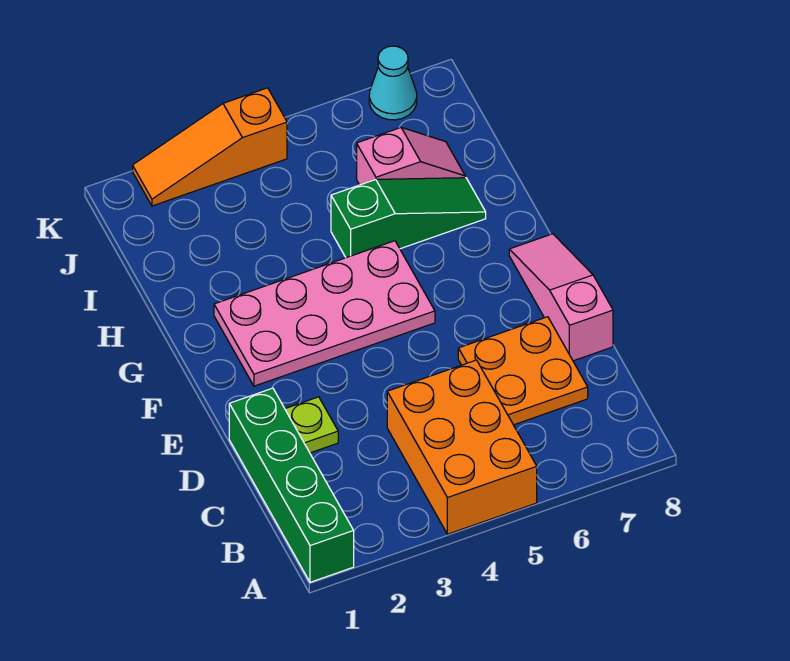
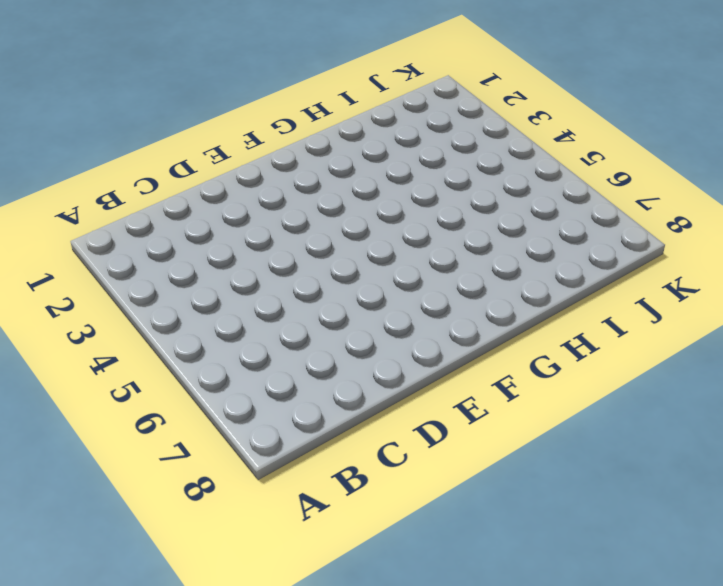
none -> green brick A1:D1 level 1
none -> orange brick A4:C5 level 1

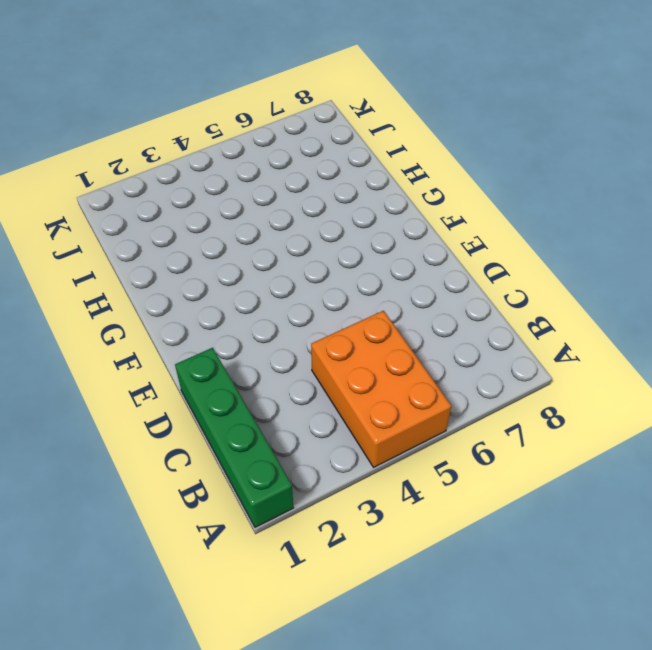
none -> orange plate C6:D7 level 1
none -> lime plate D2 level 1

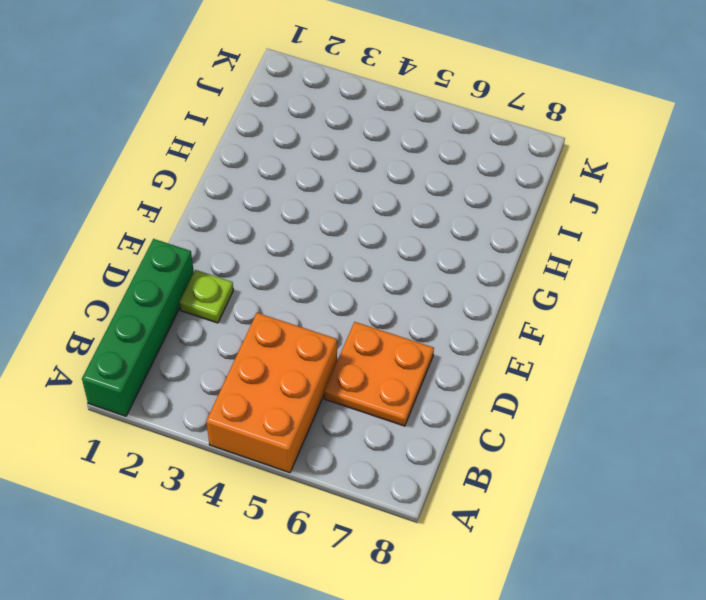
none -> pink slope D8:F8 level 1 top D
none -> pink plate F2:G5 level 1

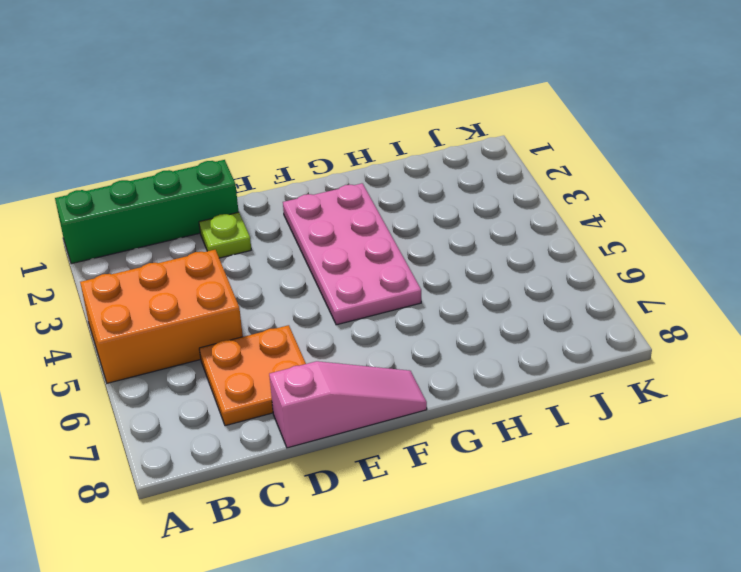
none -> green slope H5:H7 level 1 top 5
none -> pink slope I6:I7 level 1 top 6

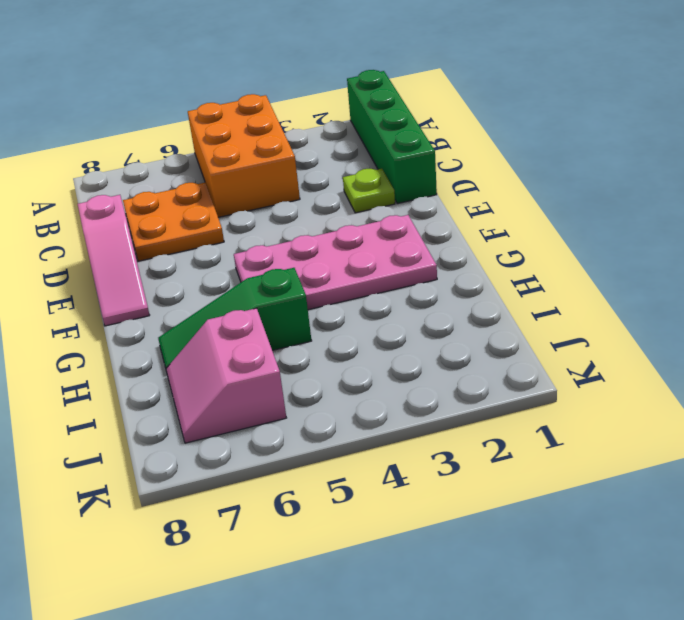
pink slope I6:J7 level 1 top 6 -> pink slope I6:I7 level 1 top 6
none -> orange slope K2:K4 level 1 top 4
none -> cyan cone K7 level 1

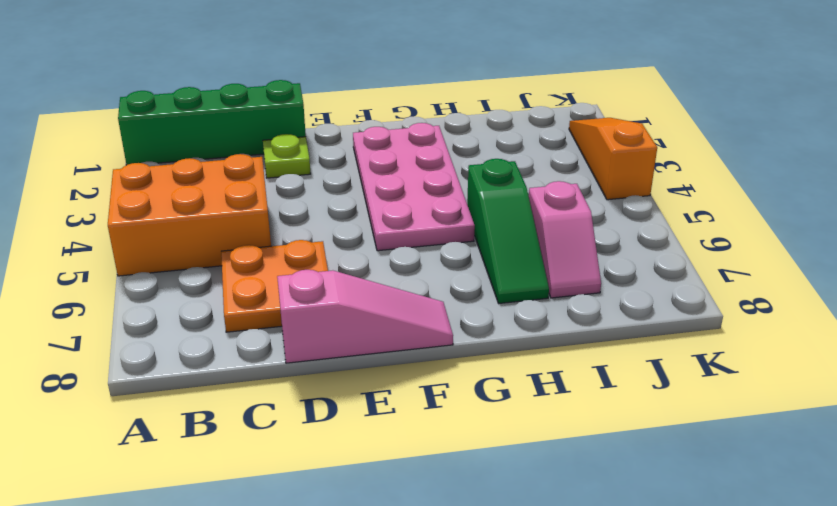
none -> cyan cone K7 level 1

